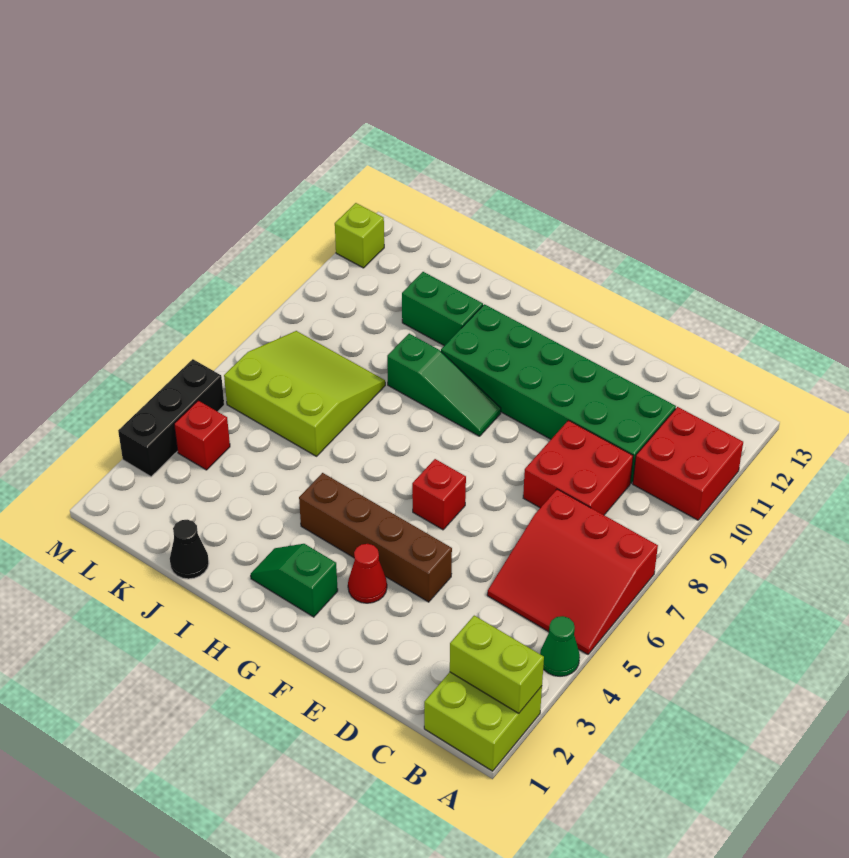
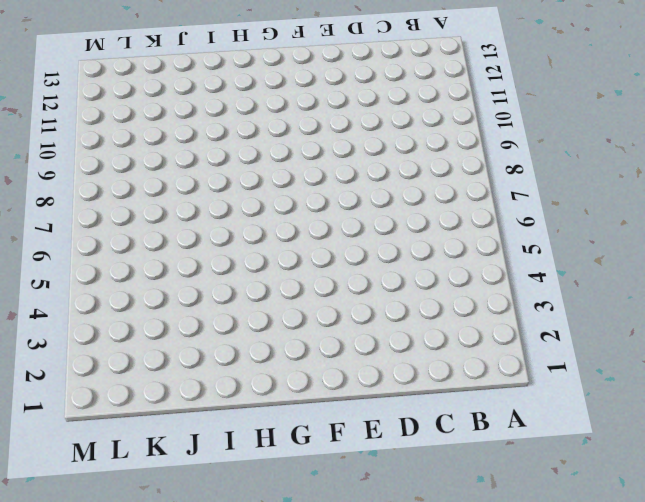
none -> lime brick A1:B2 level 1
none -> green cone A4 level 1
none -> red slope A5:C7 level 1 top 7

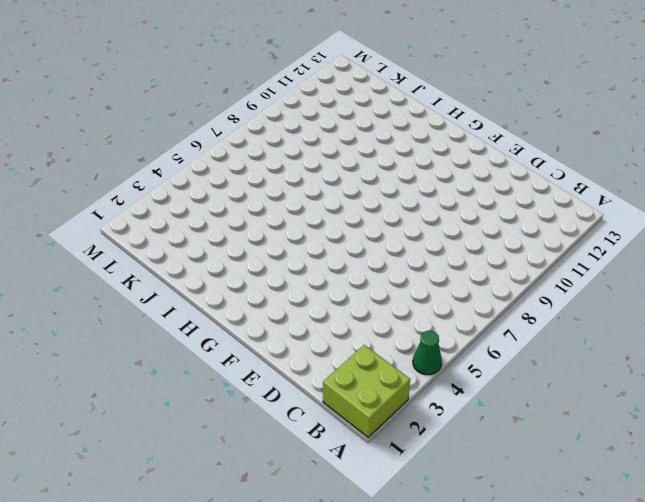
none -> red slope A5:C7 level 1 top 7
none -> red brick A10:B11 level 1
none -> red brick C8:D9 level 1

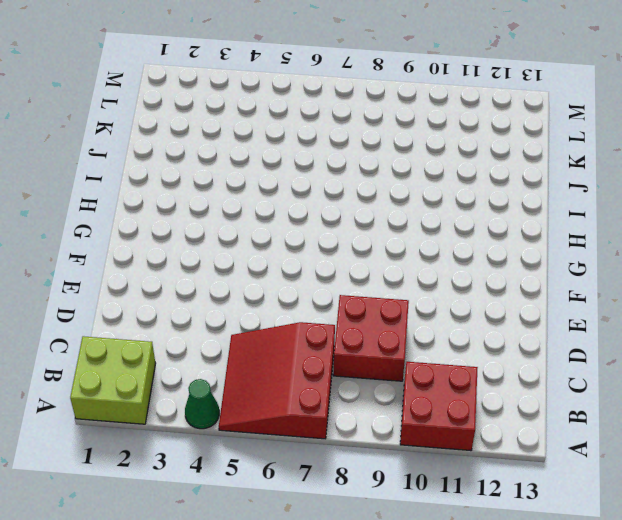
none -> green brick C10:H11 level 1
none -> brown brick E4:H4 level 1
none -> red cone F3 level 1

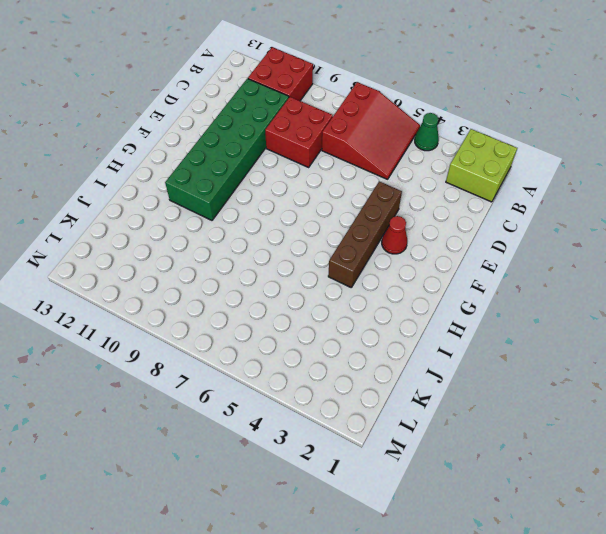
none -> red brick F6 level 1
none -> green slope G2:H2 level 1 top G
none -> green slope G9:I9 level 1 top I

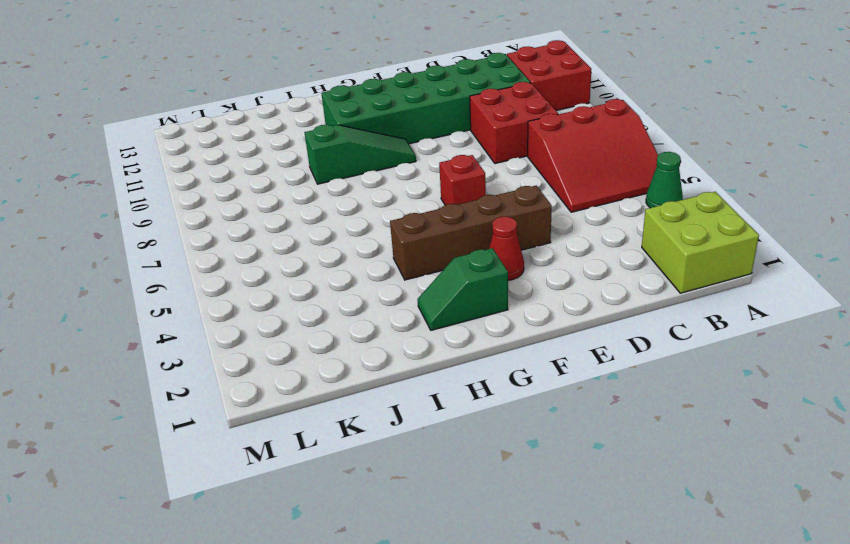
none -> green brick I11:J11 level 1
none -> black cone J1 level 1
none -> lime slope J6:L8 level 1 top 6

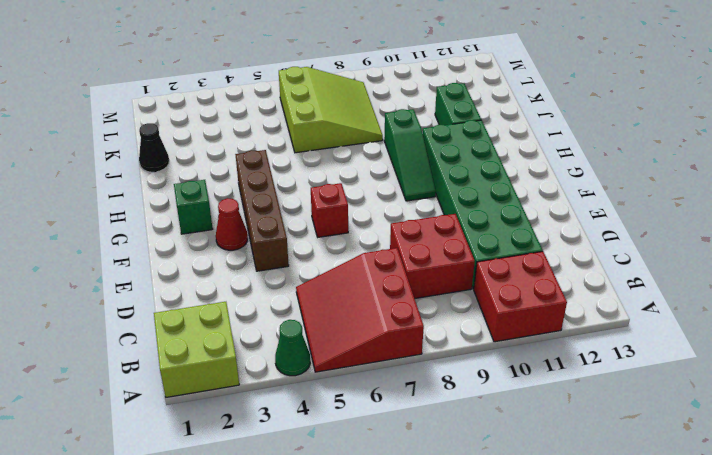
none -> red brick L4 level 1
none -> black brick M3:M5 level 1
none -> lime brick M12 level 1

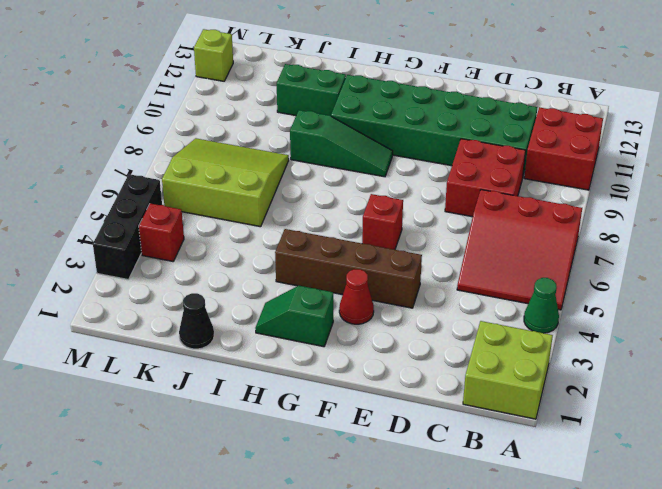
none -> lime brick A2:B2 level 2

